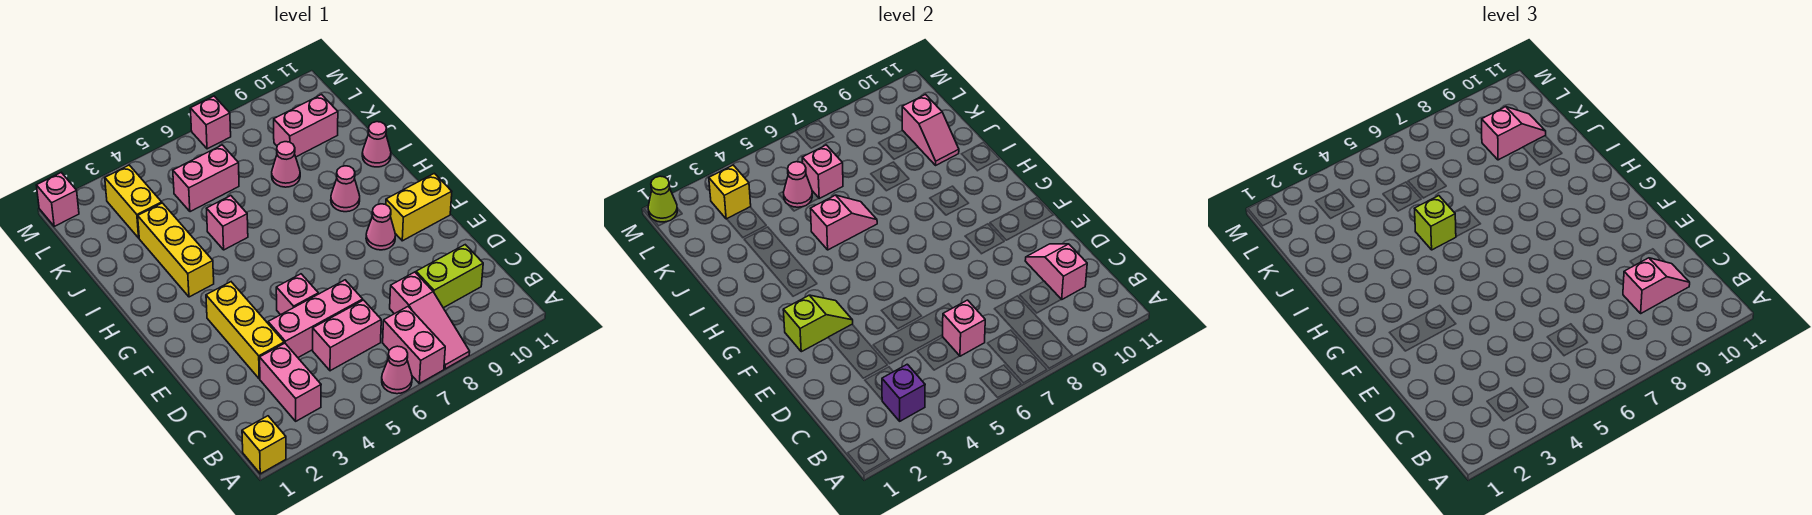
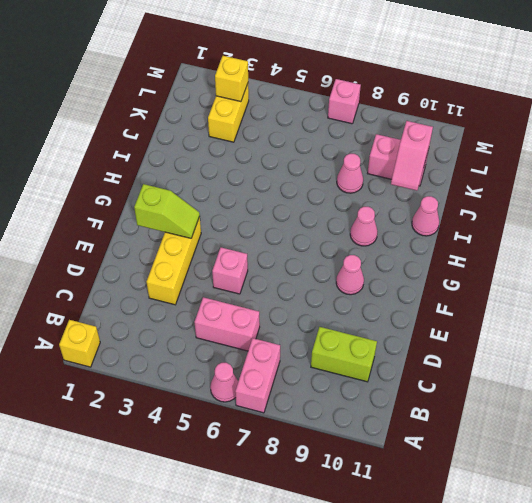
none -> pink slope A8:C8 level 1 top C
none -> pink brick B3:C3 level 1
none -> pink brick D4:D6 level 1
none -> yellow brick F10:F11 level 1

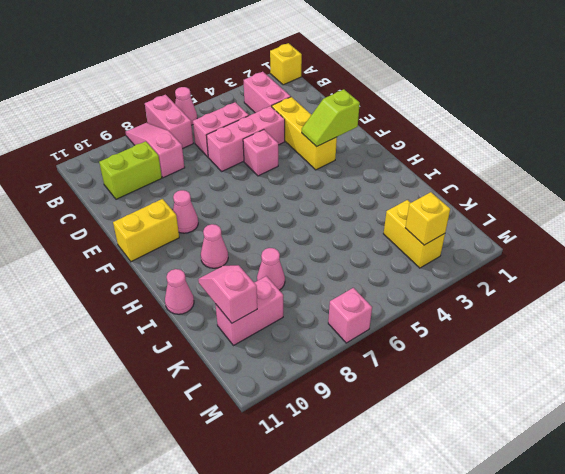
none -> yellow brick H3:J3 level 1
none -> pink brick I5 level 1
none -> pink brick K5:K6 level 1
none -> pink brick M1 level 1

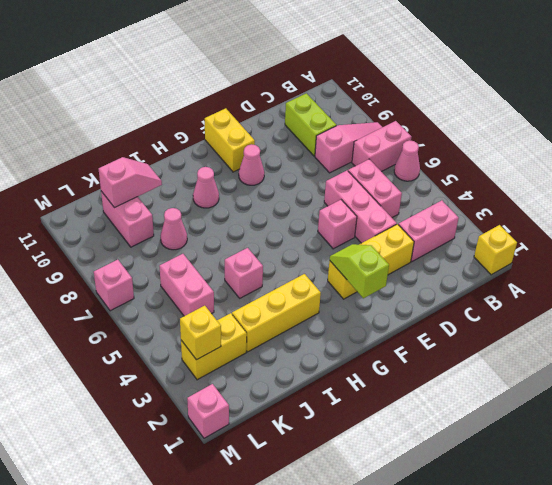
none -> pink cone I11 level 1
none -> purple brick B3 level 2
none -> pink brick C6 level 2
none -> pink slope C10:D10 level 2 top C

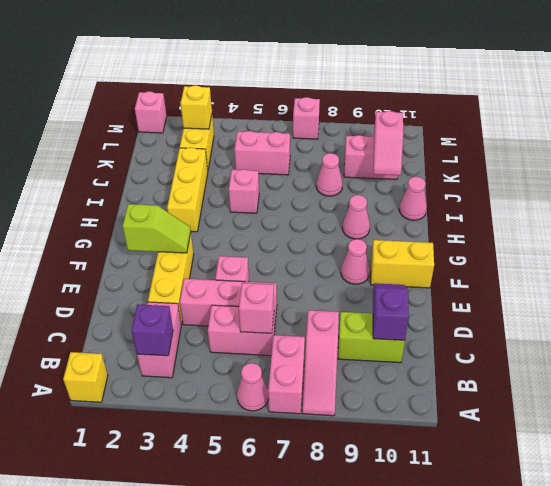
purple slope C10:D10 level 2 top C -> pink slope C10:D10 level 2 top C
none -> pink slope I5:I6 level 2 top 5
none -> pink cone K5 level 2
none -> pink brick K6 level 2
none -> lime cone M1 level 2

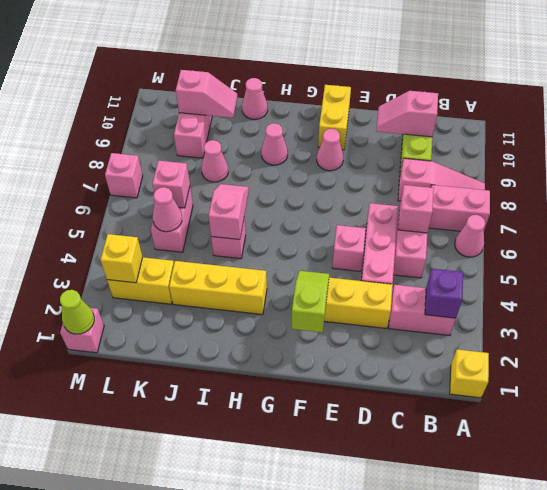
none -> pink slope C9:C10 level 3 top 9
none -> lime brick I5 level 3
none -> pink slope K9:K10 level 3 top 9

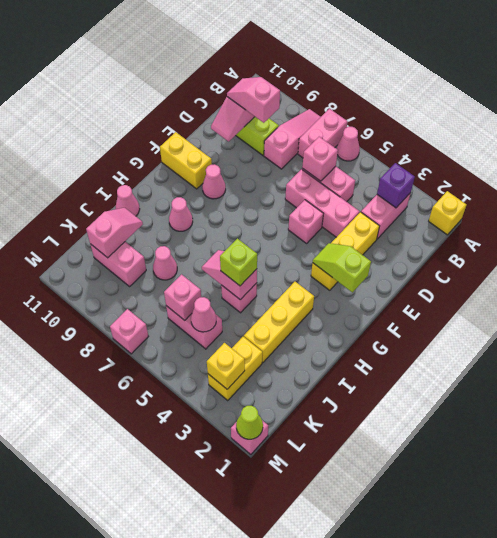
none -> pink slope K9:K10 level 3 top 9

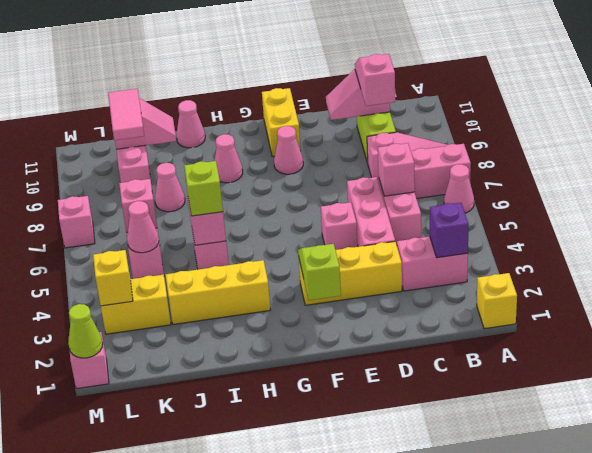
pink tile K9:K10 level 3 -> pink slope K9:K10 level 3 top 9

